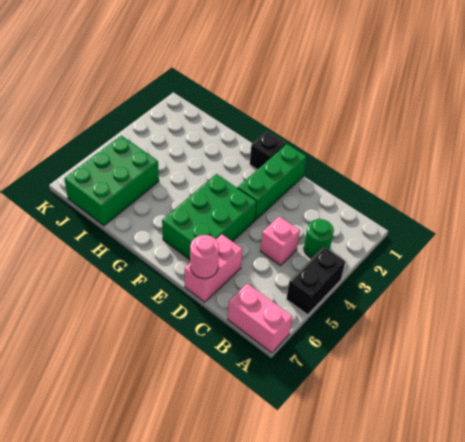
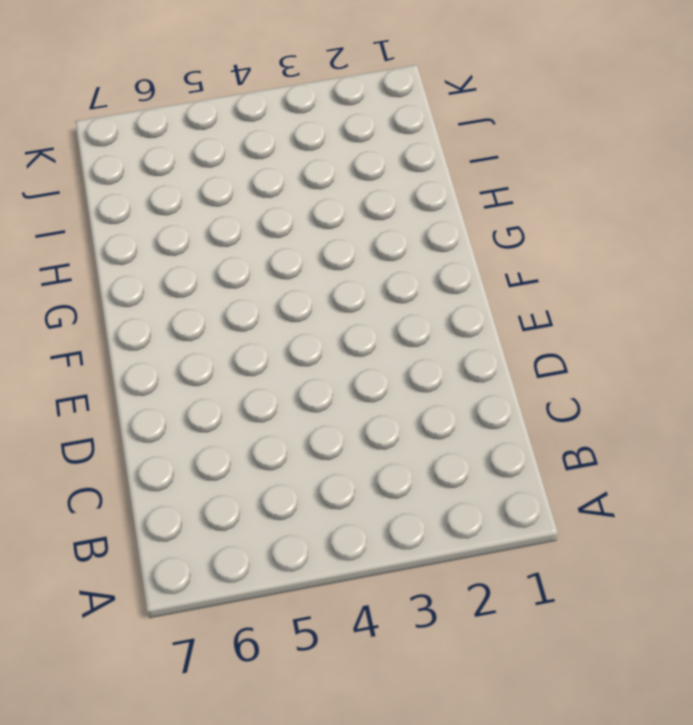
none -> black brick A4:A5 level 1
none -> pink brick A7:B7 level 1

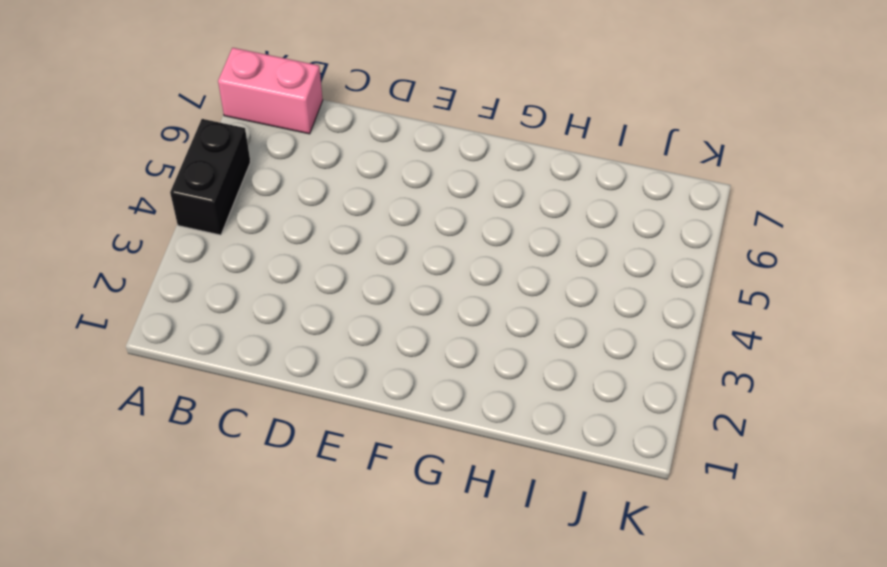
none -> green round brick B3 level 1
none -> pink brick C4 level 1

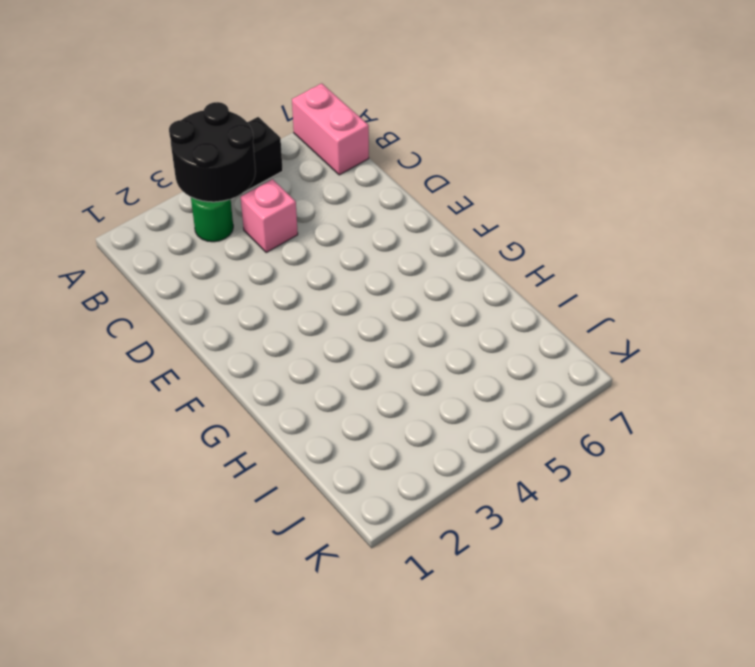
black round brick A3:B4 level 2 -> none
none -> pink brick D6:D7 level 1
none -> green brick E1:E3 level 1

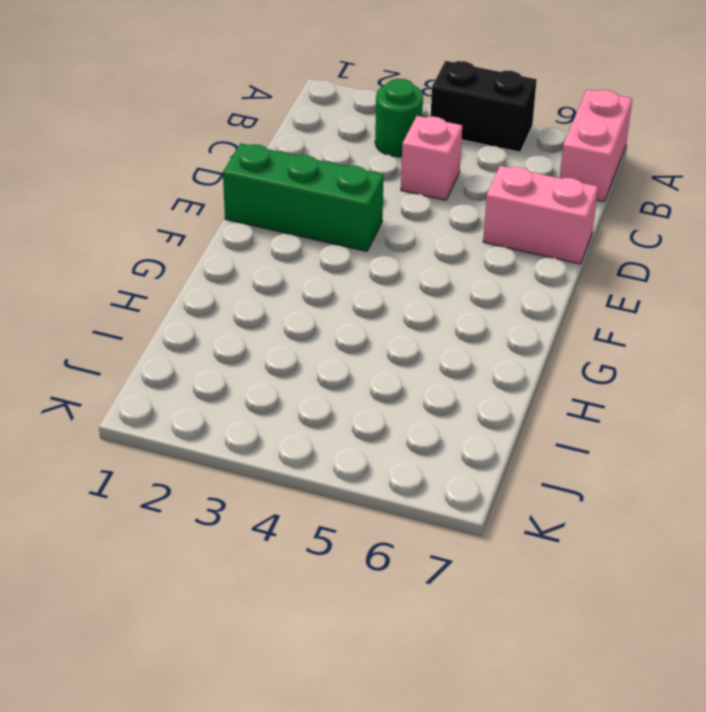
none -> green brick E4:F6 level 1
none -> black brick F1 level 1

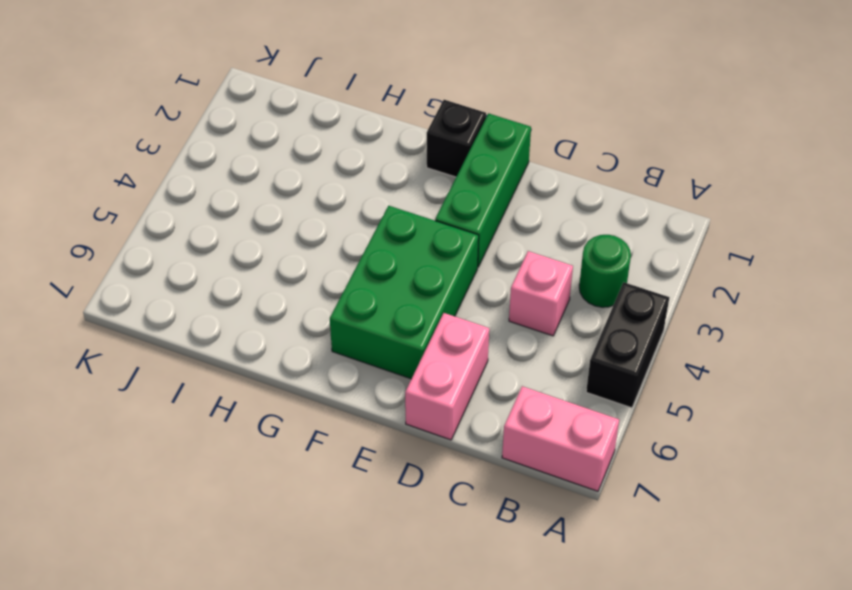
none -> green brick I5:J7 level 1
none -> pink round brick D7 level 2

